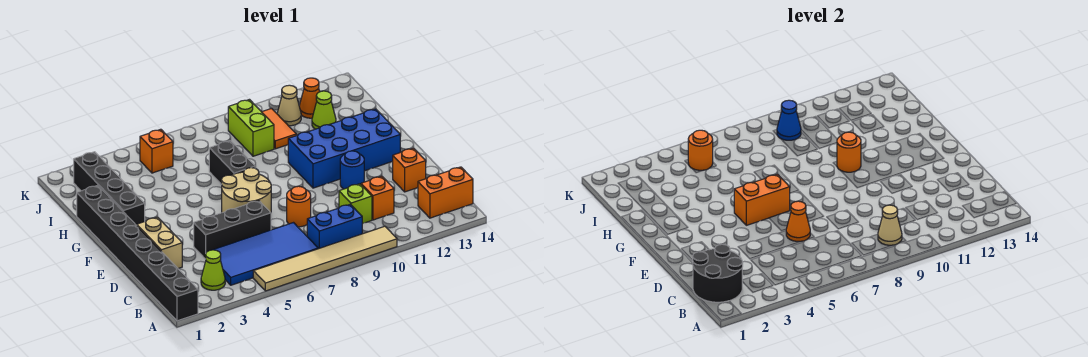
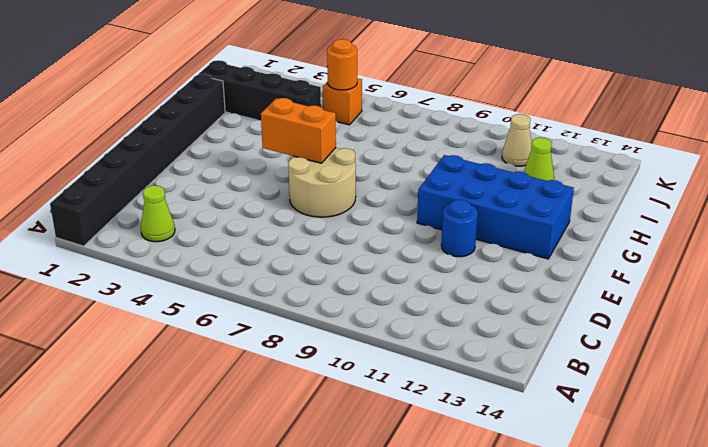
black brick I1:I4 level 1 -> black brick G2:J2 level 1
none -> tan tile A5:A10 level 1
none -> blue tile B4:C7 level 1
none -> blue brick B8:B9 level 1
none -> orange brick B13:B14 level 1

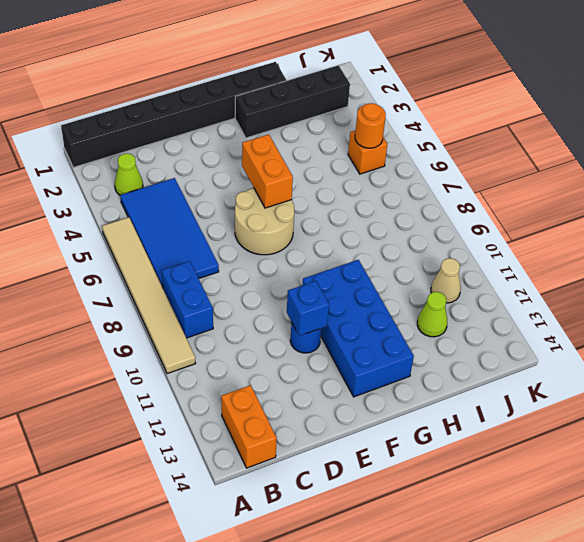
blue brick E11 level 2 -> none
none -> lime brick C10 level 1
none -> orange brick C11 level 1
none -> tan brick D2:E2 level 1
none -> black brick D4:D6 level 1

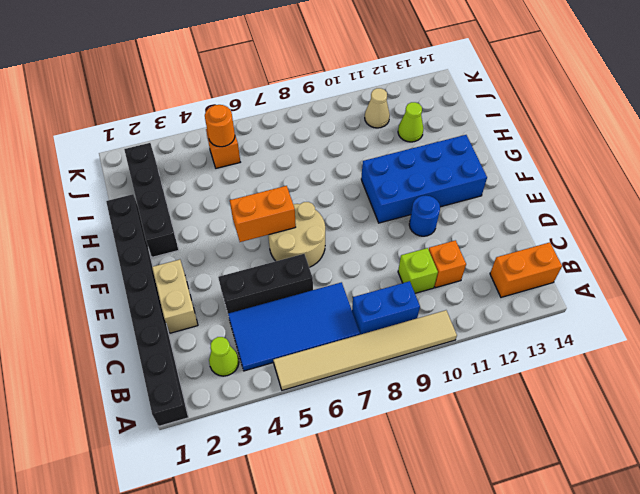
none -> orange round brick D8 level 1
none -> orange brick D13 level 1
none -> black brick G7:H7 level 1
none -> lime brick I9:J9 level 1

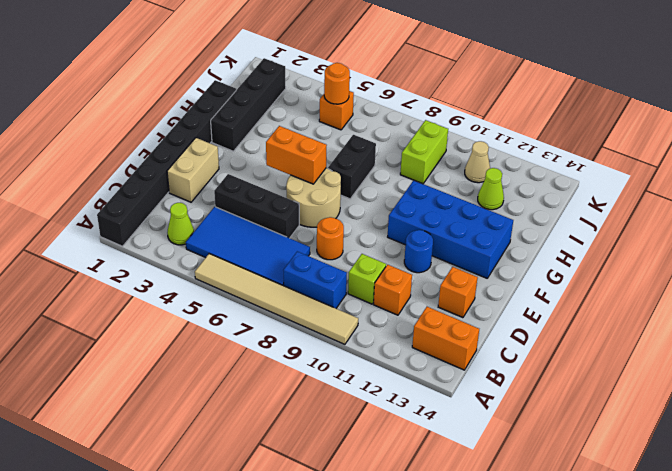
none -> orange tile I10:J10 level 1
none -> orange cone J12 level 1
none -> black round brick B1:C2 level 2
none -> tan cone B9 level 2

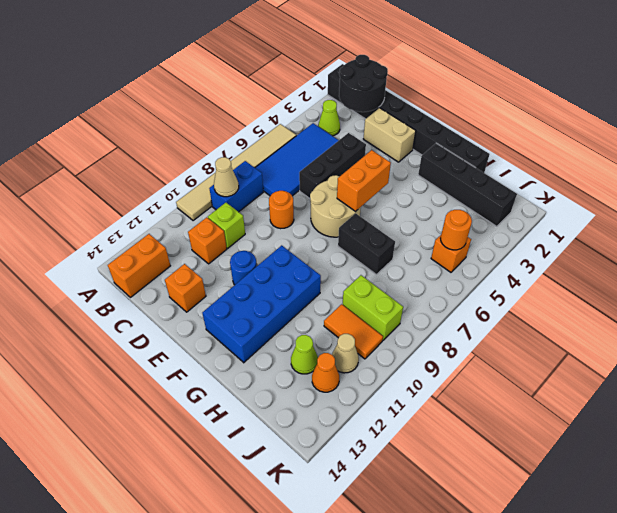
none -> orange cone D6 level 2
none -> orange round brick G10 level 2
none -> blue cone J9 level 2

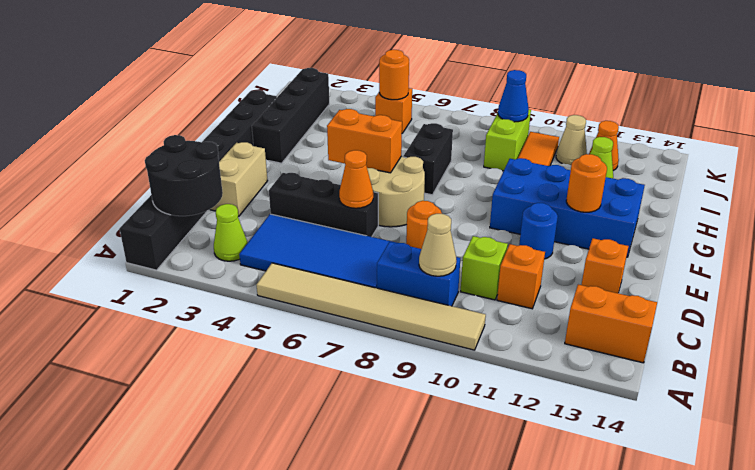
orange round brick F12 level 2 -> orange round brick G10 level 2

